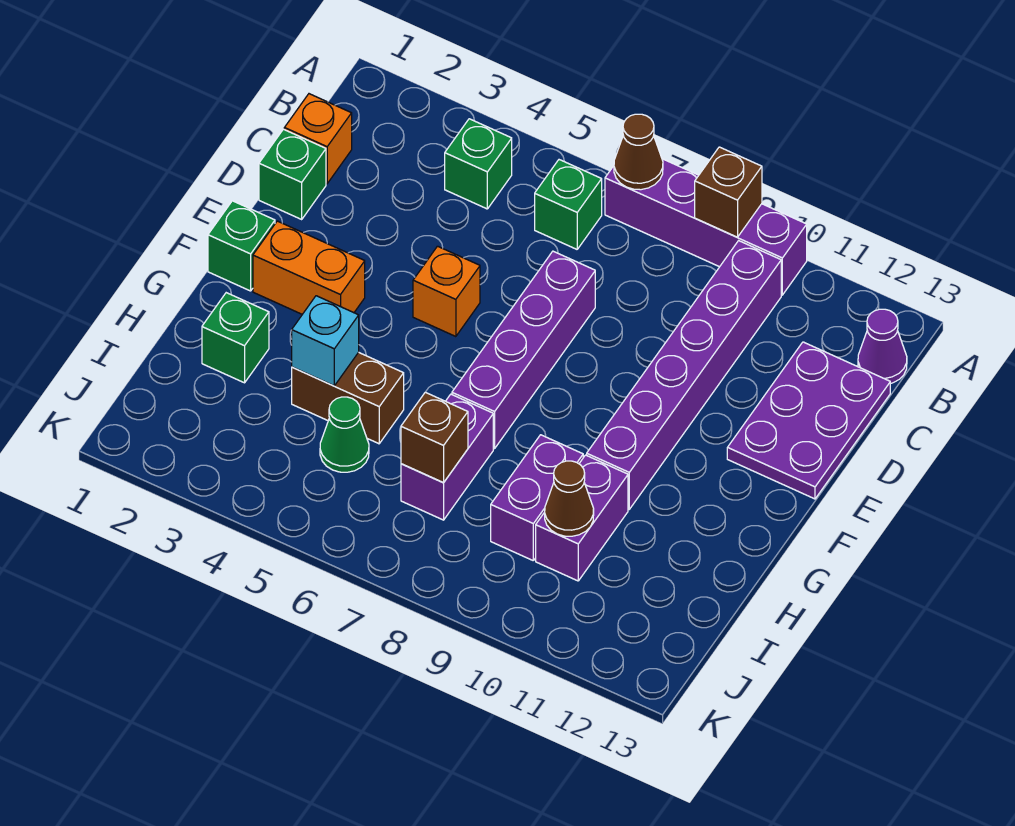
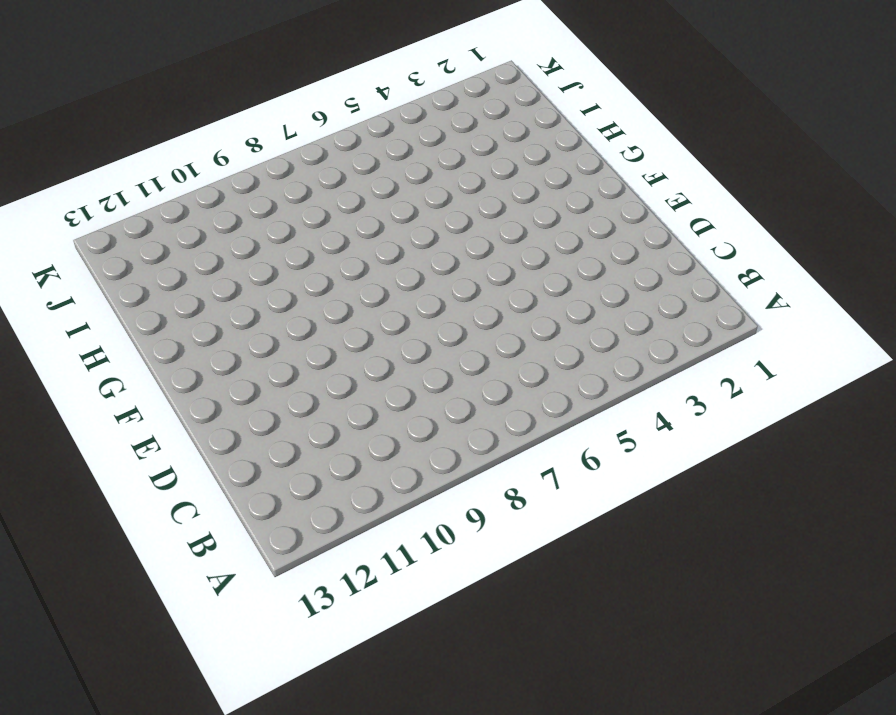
none -> purple brick A7:A10 level 1
none -> green brick B4 level 1
none -> green brick B6 level 1

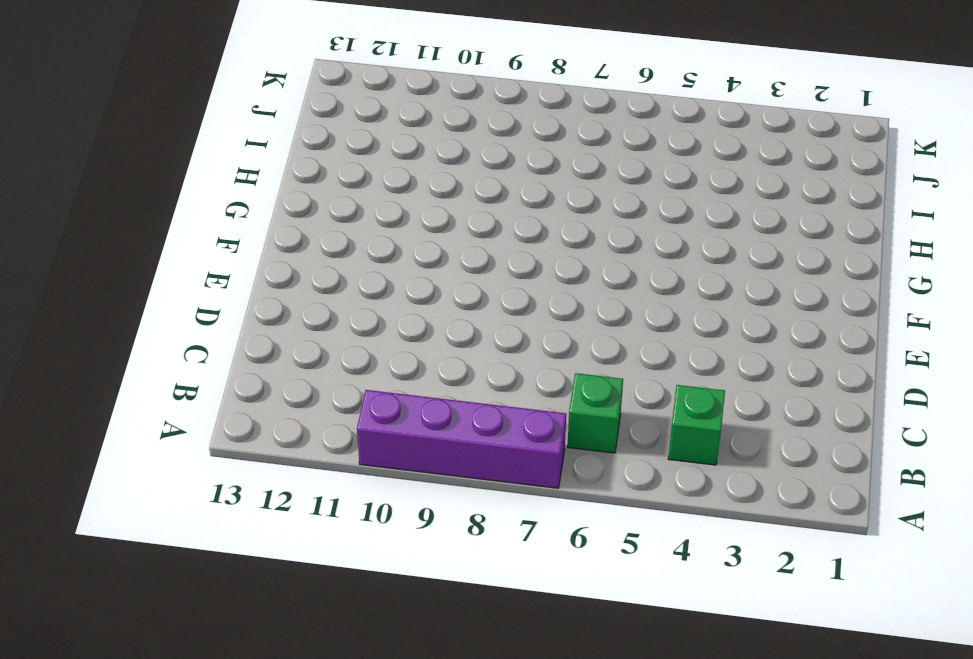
none -> purple brick B10:G10 level 1
none -> purple cone B13 level 1
none -> orange brick C1 level 1

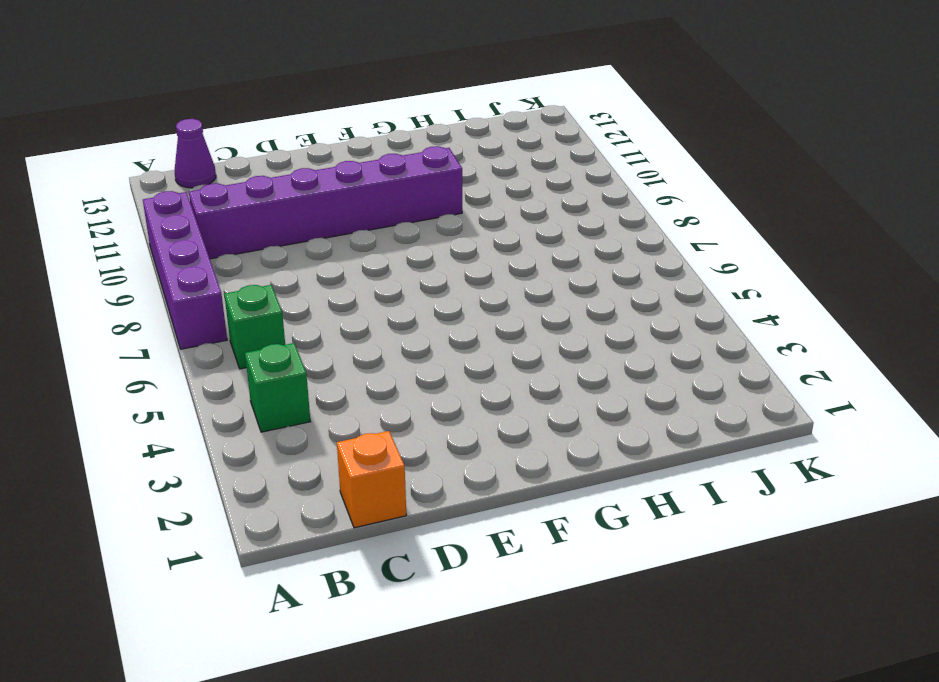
none -> purple plate C12:E13 level 1
none -> green brick D1 level 1
none -> purple brick D7:G7 level 1

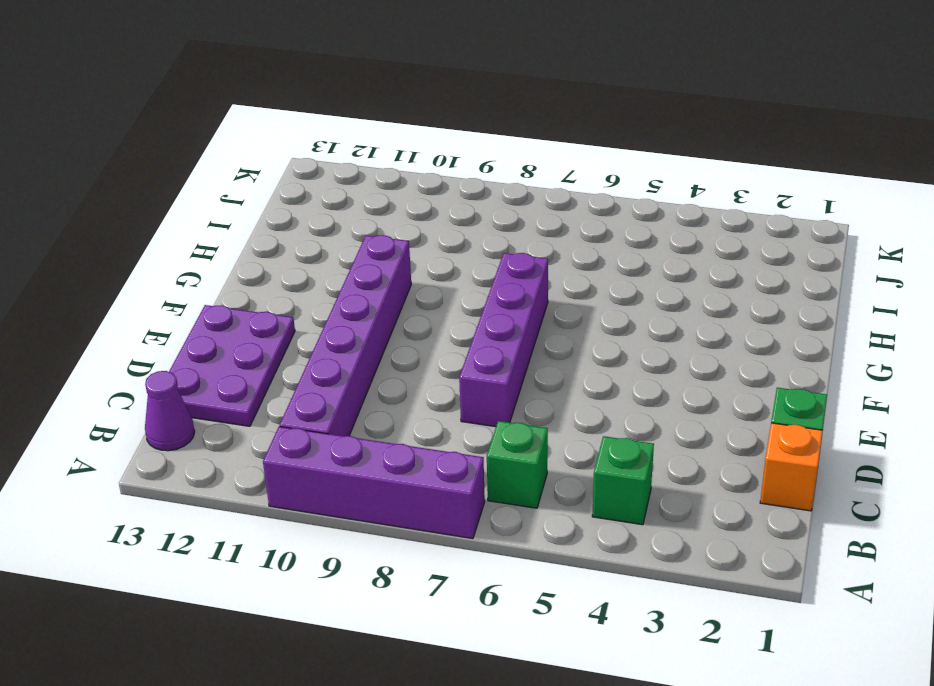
none -> orange brick E5 level 1
none -> green brick F1 level 1
none -> orange brick F2:F3 level 1

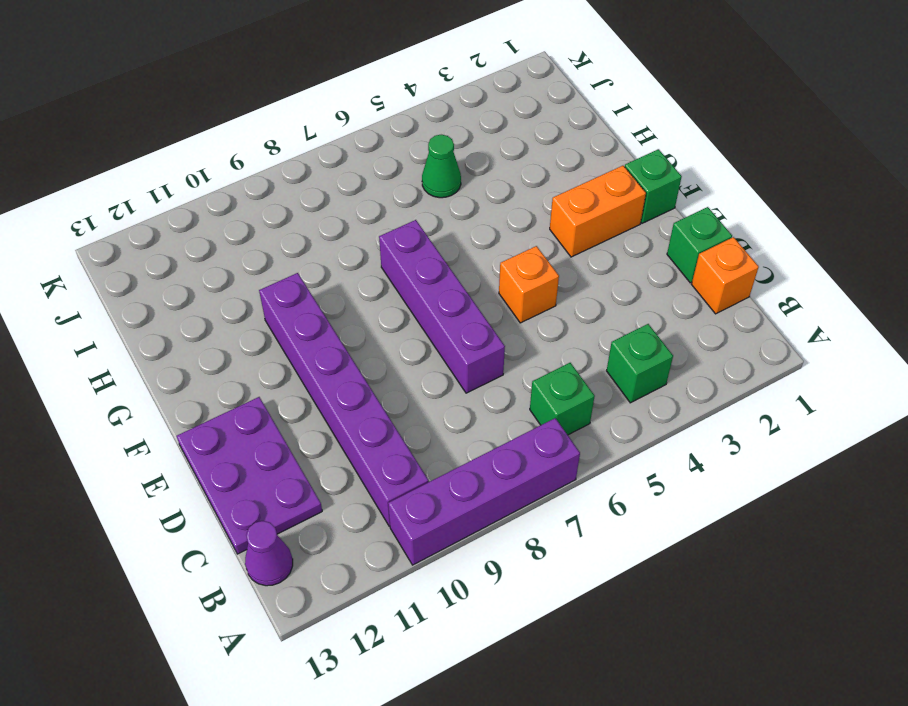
none -> green brick H2 level 1
none -> brown brick H4:H5 level 1
none -> purple brick H7:I7 level 1

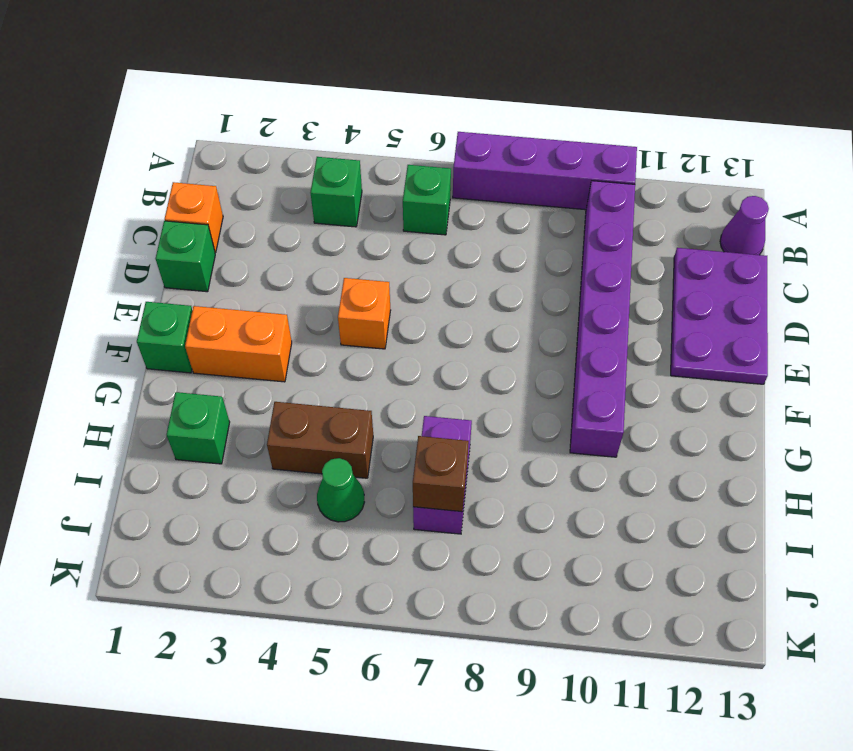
none -> purple brick D7:G7 level 1
none -> purple brick H9:I9 level 1
none -> purple brick H10:I10 level 1

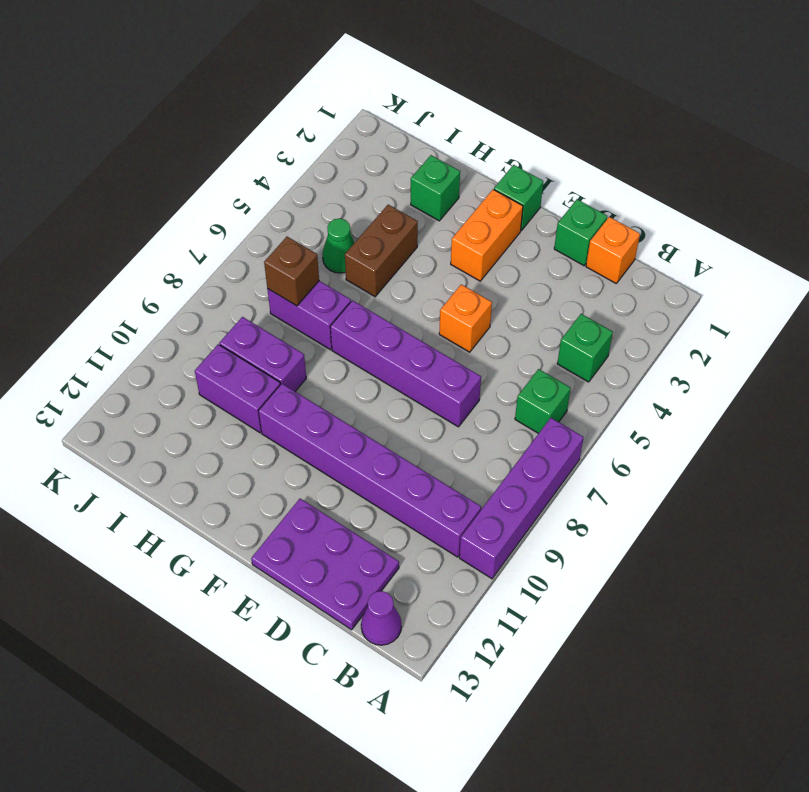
none -> brown cone A7 level 2
none -> brown brick A9 level 2
none -> cyan brick H4 level 2

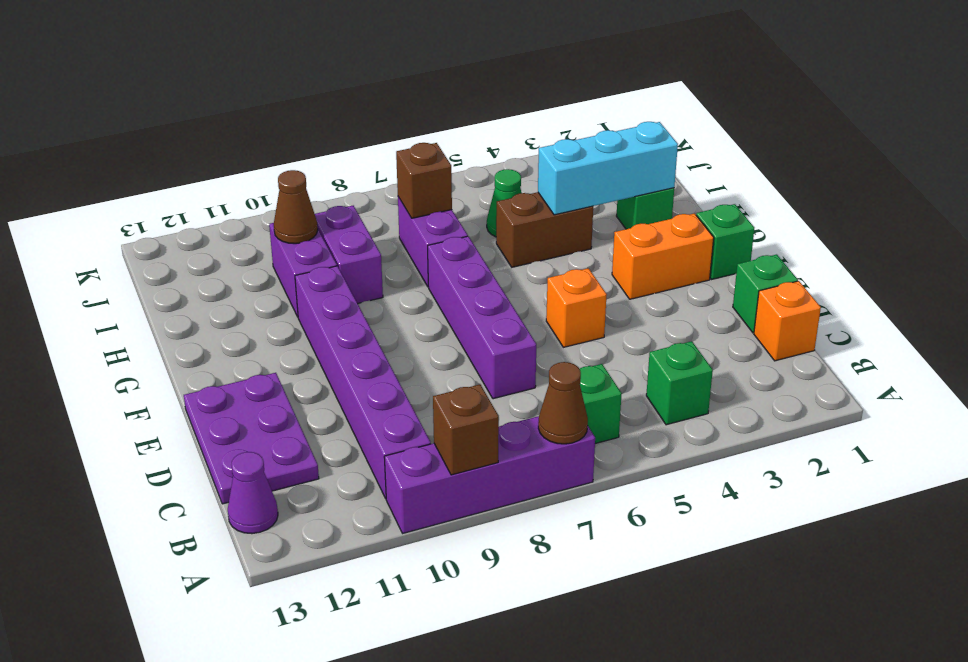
cyan brick H2:H4 level 2 -> cyan brick H4 level 2

